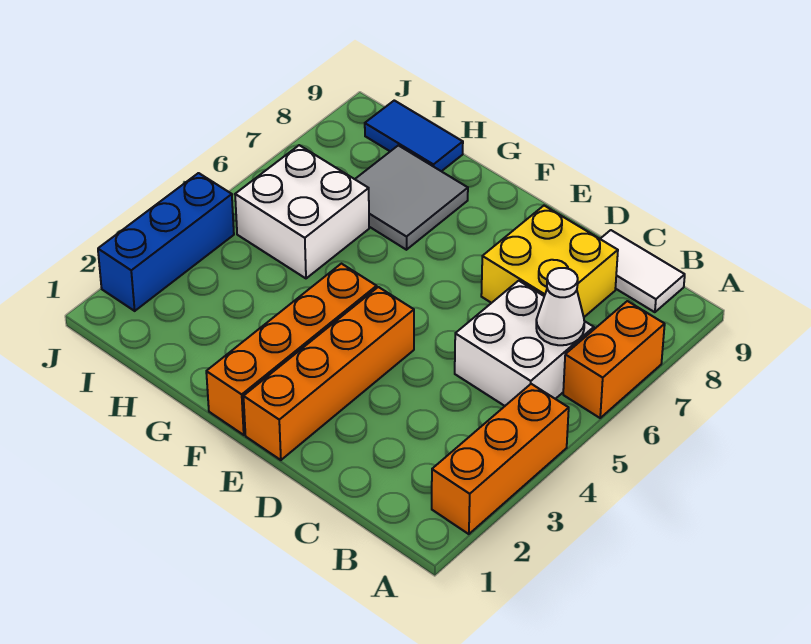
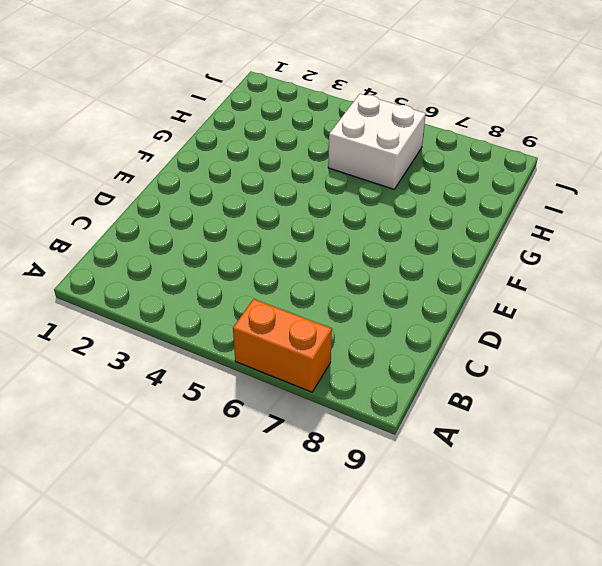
none -> orange brick A2:A4 level 1
none -> white brick B5:C6 level 1
none -> white tile B9:C9 level 1

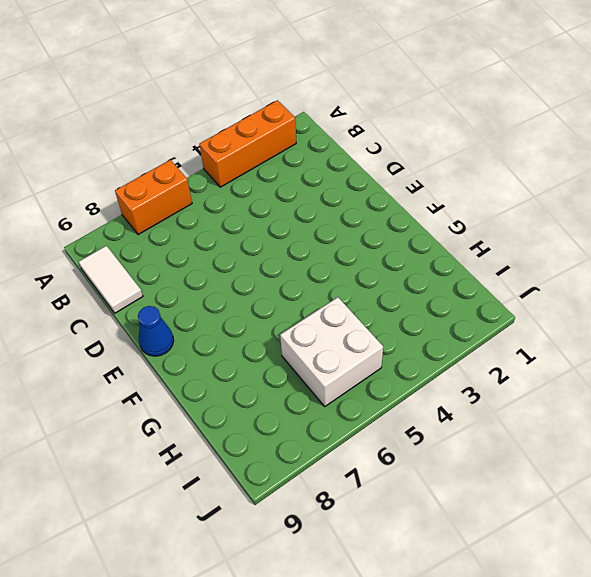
blue cone E9 level 1 -> none
none -> white brick B5:C6 level 1
none -> yellow brick C7:D8 level 1
none -> orange brick E1:E4 level 1

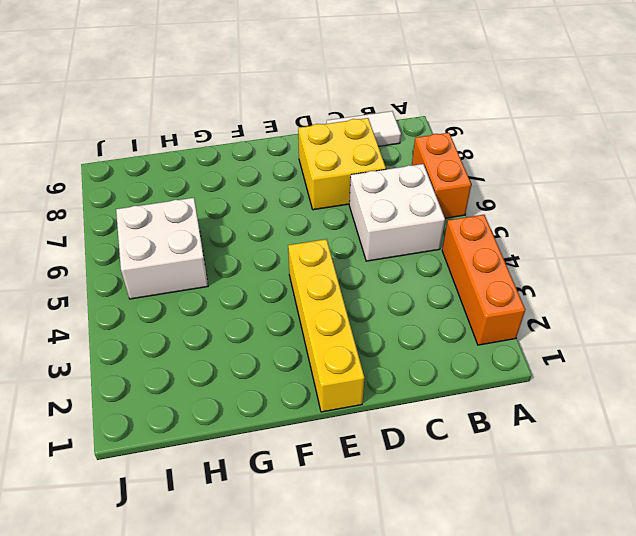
yellow brick E1:E4 level 1 -> orange brick E1:E4 level 1
none -> orange brick F1:F4 level 1
none -> grey tile G7:H8 level 1
none -> blue tile H9:I9 level 1

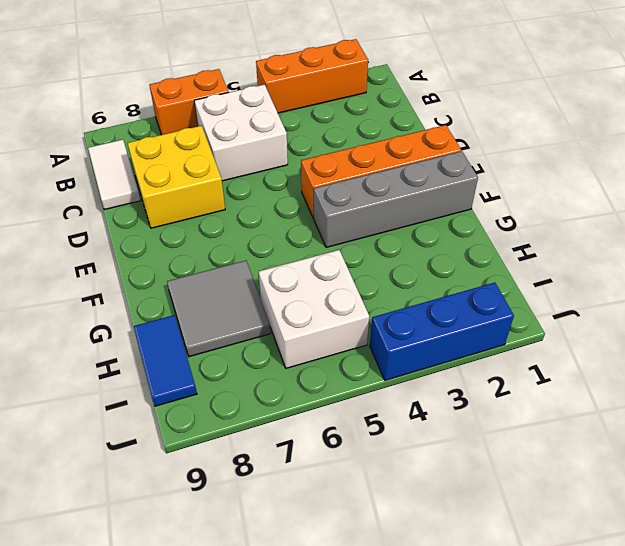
grey brick F1:F4 level 1 -> orange brick F1:F4 level 1
none -> white cone B6 level 2

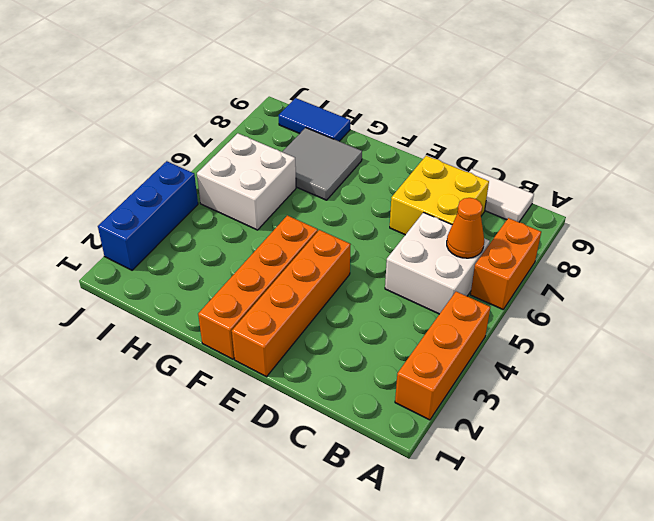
orange cone B6 level 2 -> white cone B6 level 2

